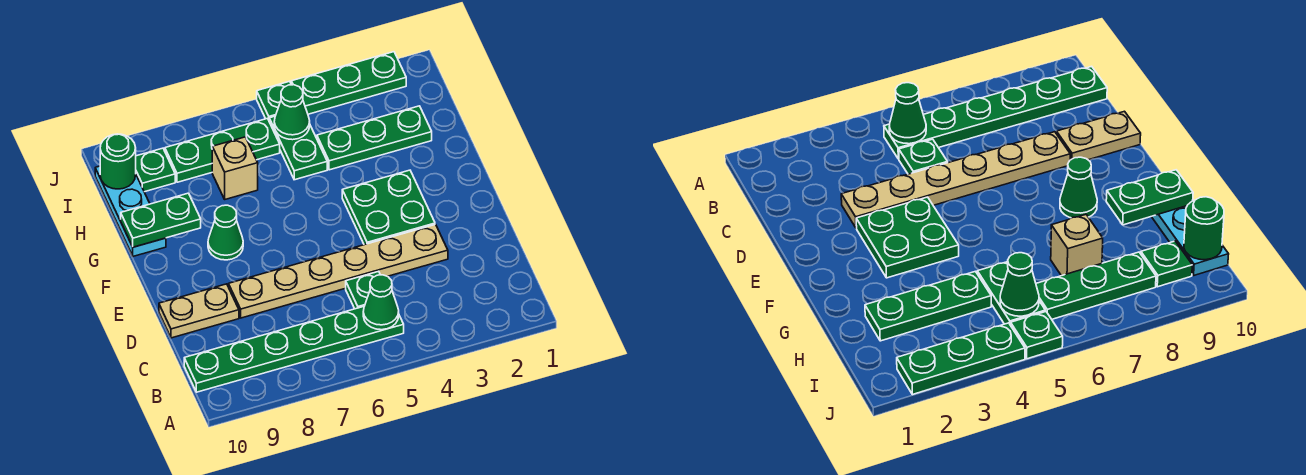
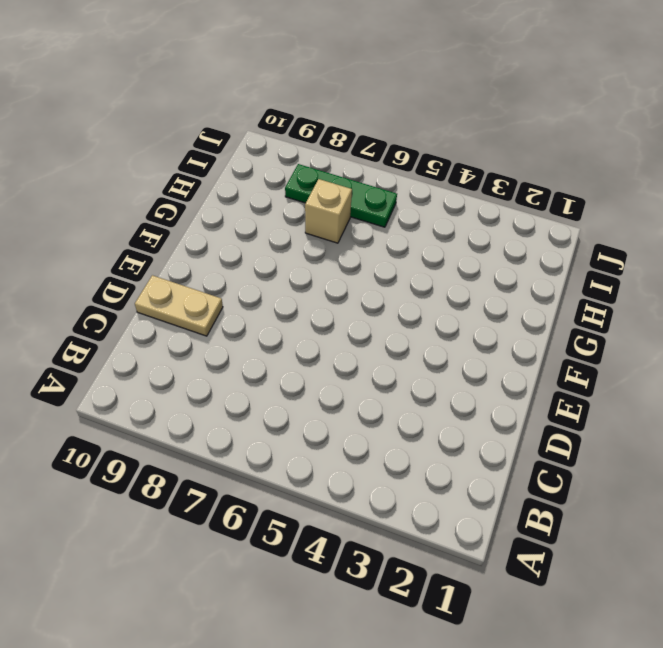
none -> green plate B5:B10 level 1
none -> green plate C5 level 1
none -> tan plate D3:D8 level 1

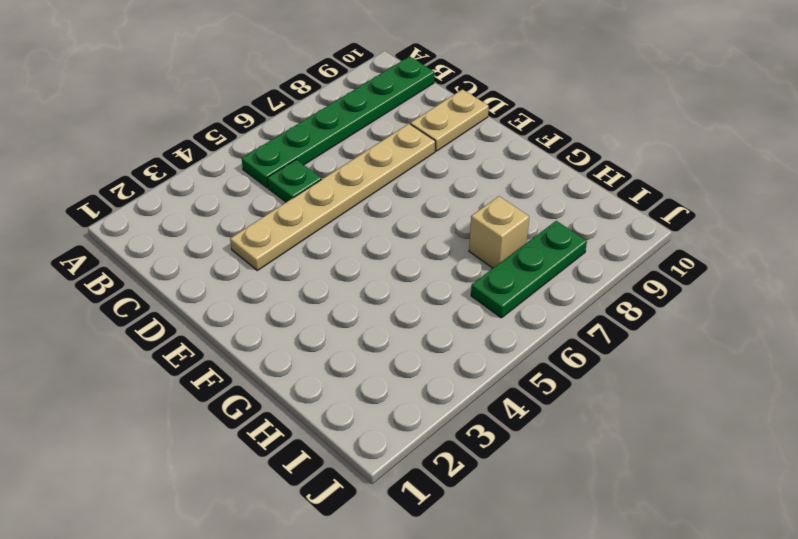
none -> green plate E3:F4 level 1
none -> green cone F8 level 1
none -> cyan plate G10:I10 level 1

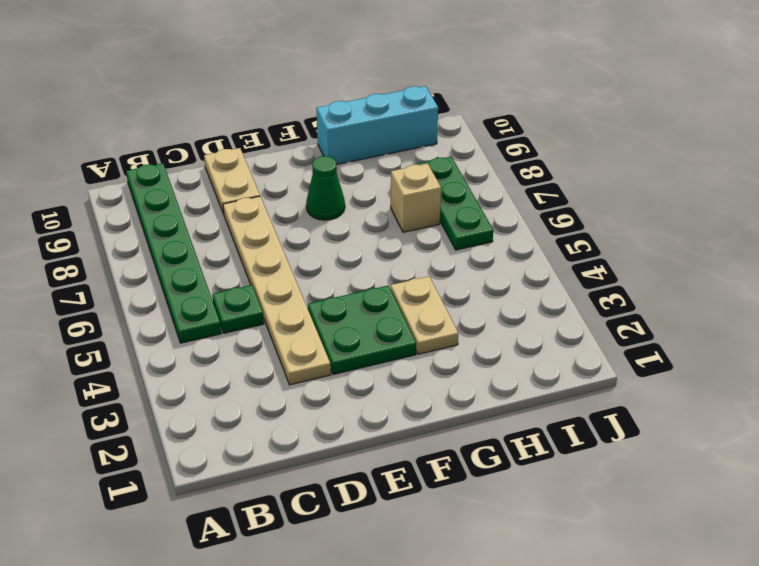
tan plate G3:G4 level 1 -> none
cyan brick G10:I10 level 1 -> cyan plate G10:I10 level 1
none -> green plate H2:H4 level 1
none -> green plate H5:I5 level 1
none -> green plate I9 level 1

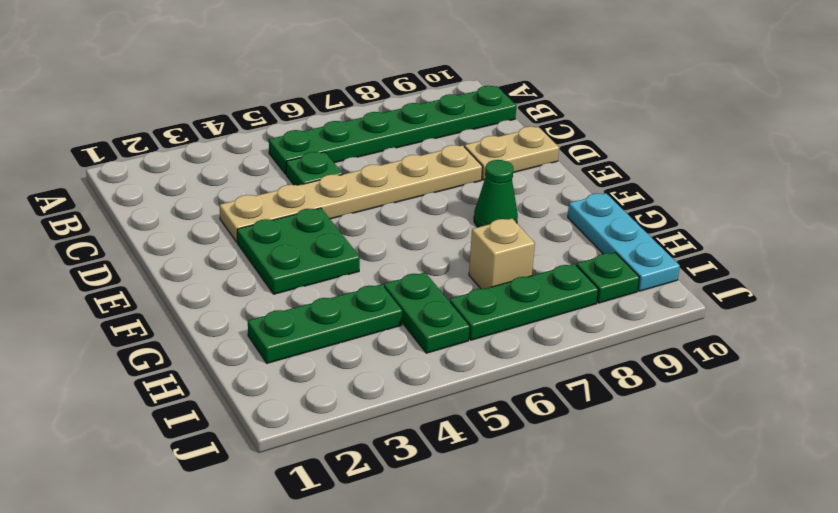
none -> green plate J2:J4 level 1
none -> green plate J5 level 1
none -> green cone B5 level 2

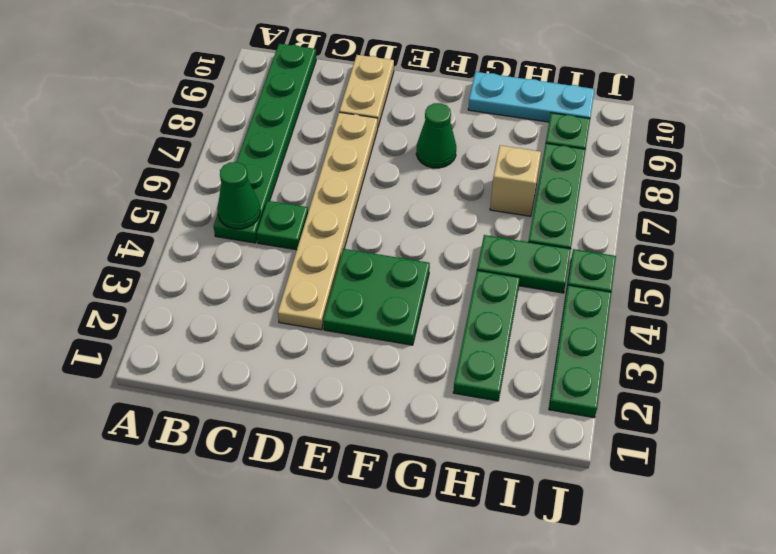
none -> green plate G9:G10 level 2
none -> green cone I5 level 2
none -> green round brick I10 level 2

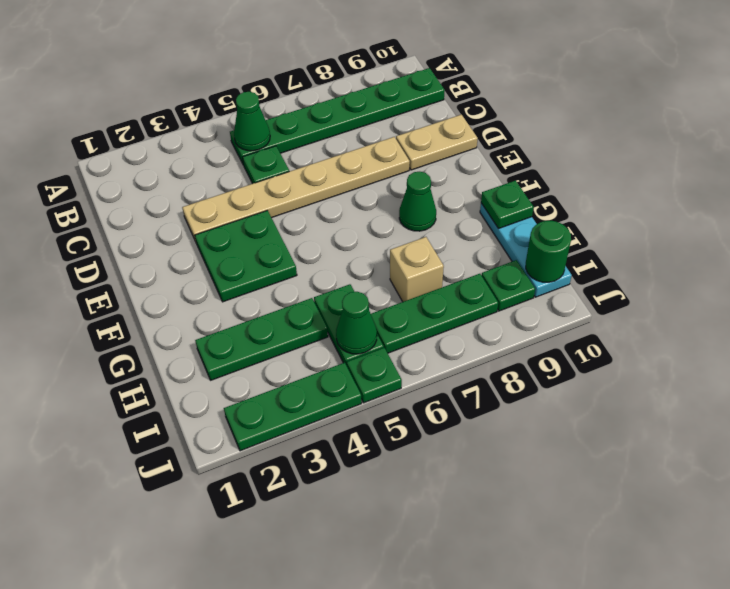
green plate G10 level 2 -> green plate G9:G10 level 2

